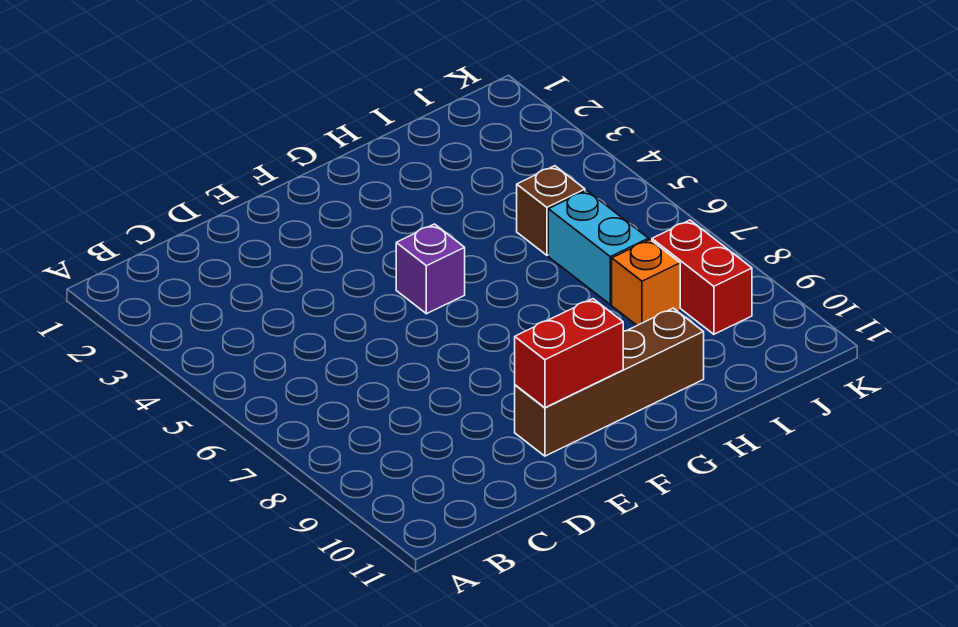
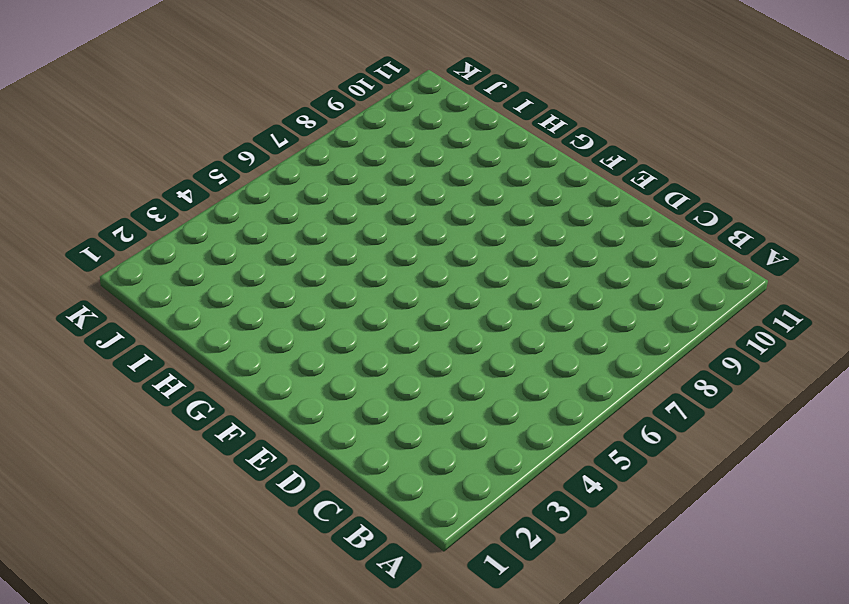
none -> brown brick E10:H10 level 1
none -> purple brick F5 level 1

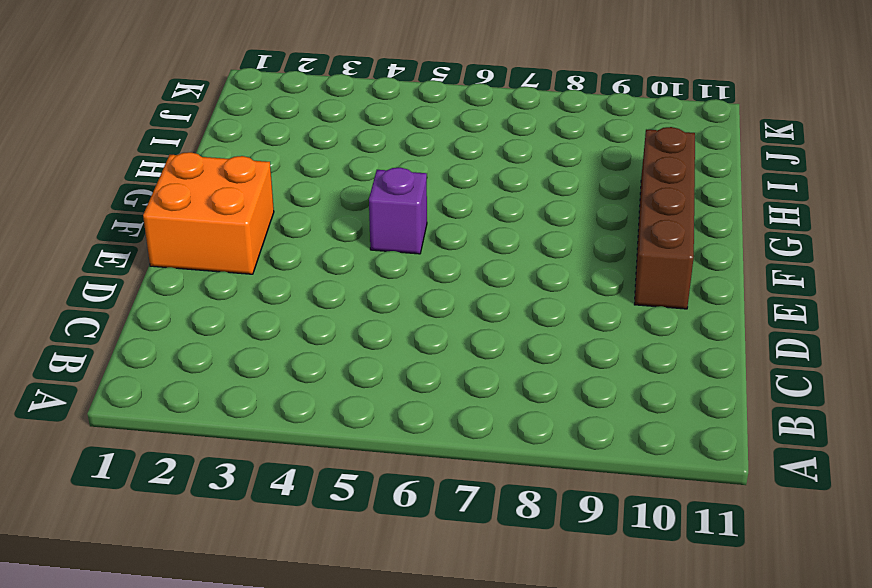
orange brick E1:F2 level 1 -> none
none -> brown brick I5 level 1
none -> cyan brick I6:I7 level 1

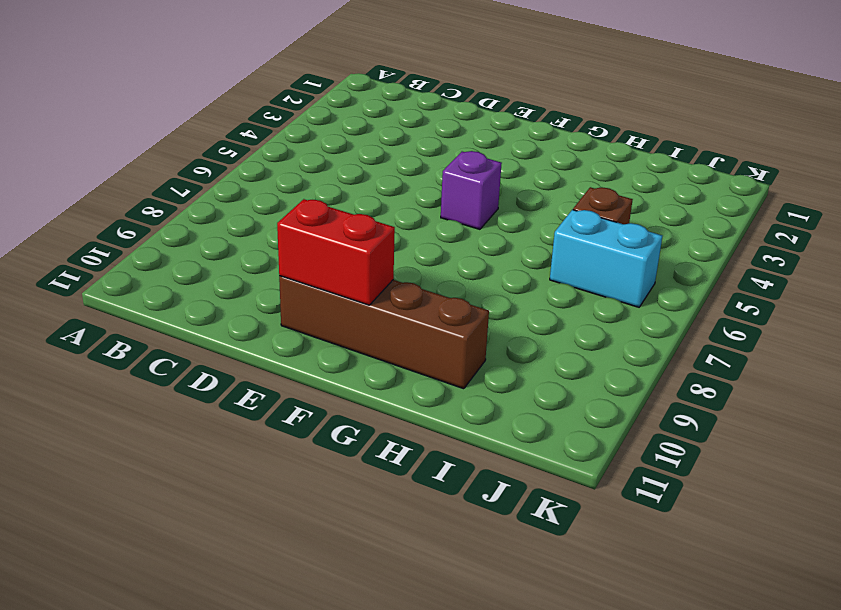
cyan brick I6:J6 level 1 -> cyan brick I6:I7 level 1
none -> orange brick I8 level 1
none -> red brick J8:J9 level 1

